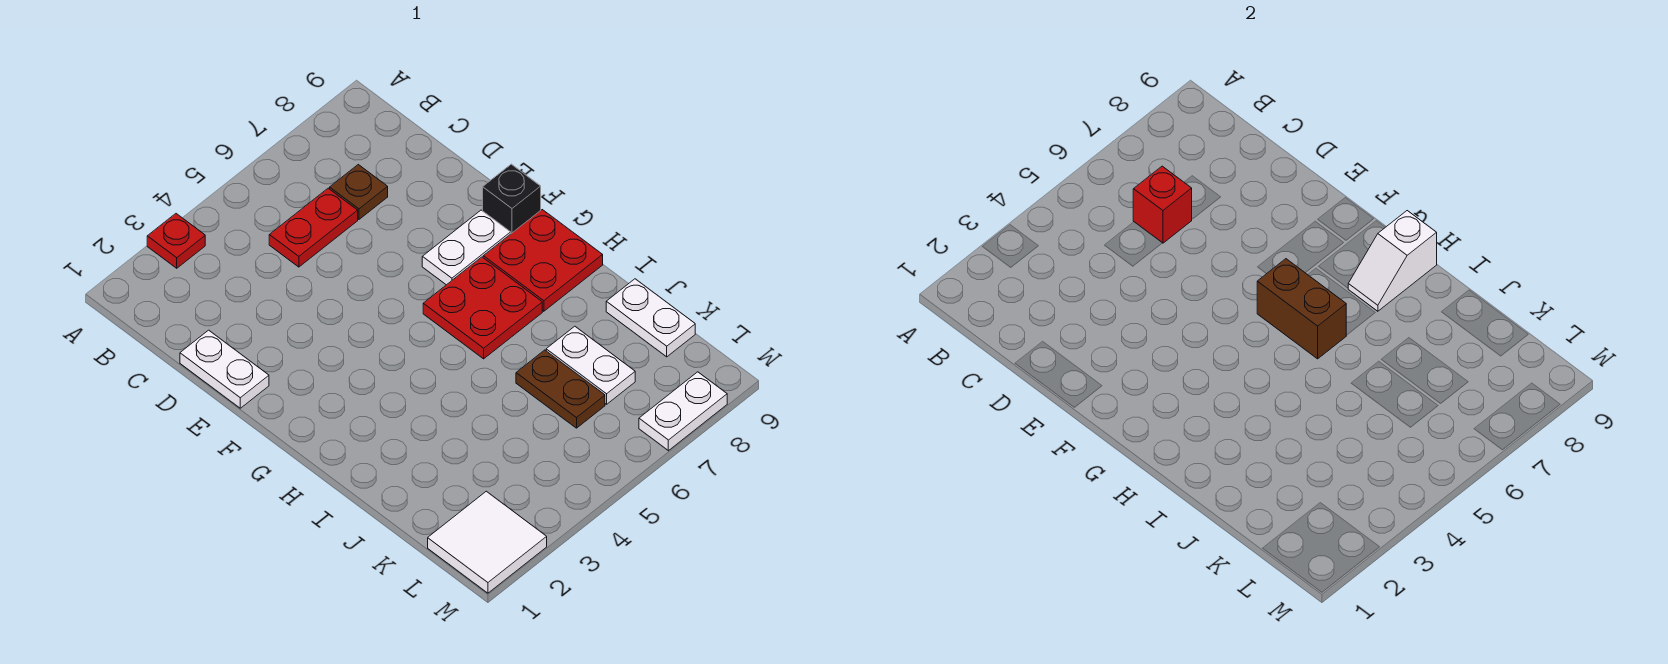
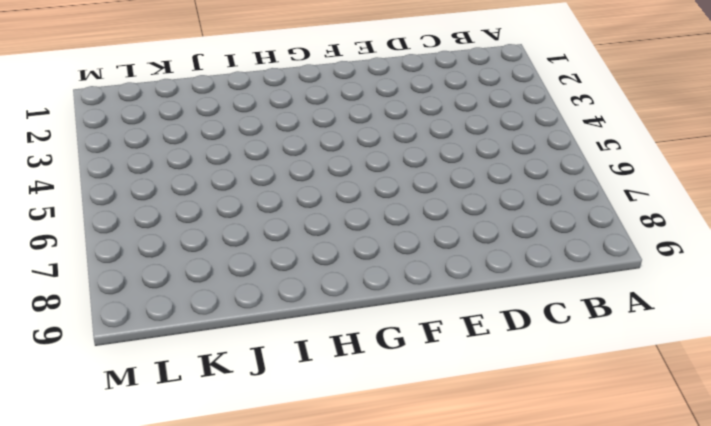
none -> red plate A3 level 1
none -> red plate C5:C6 level 1
none -> brown plate C7 level 1

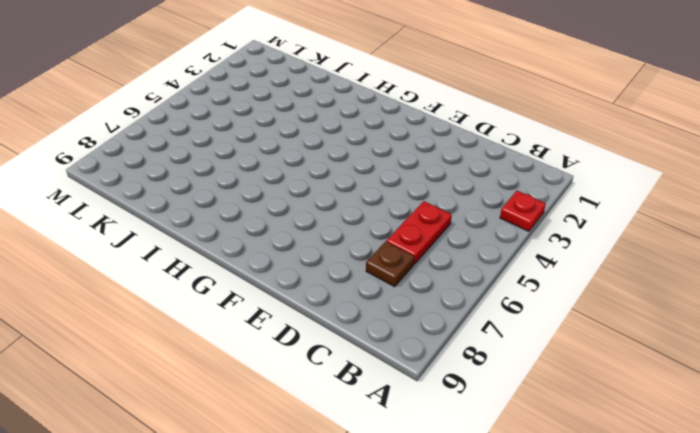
none -> white plate D1:E1 level 1
none -> white plate F7:F8 level 1
none -> black brick F9 level 1

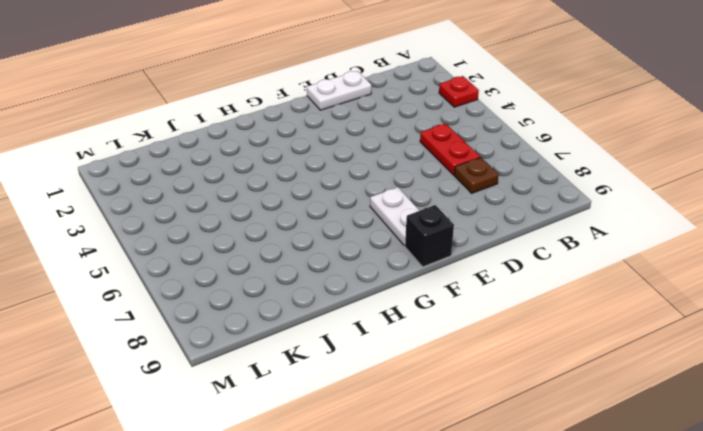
none -> red plate G6:H7 level 1
none -> red plate G8:H9 level 1
none -> brown plate J6:K6 level 1

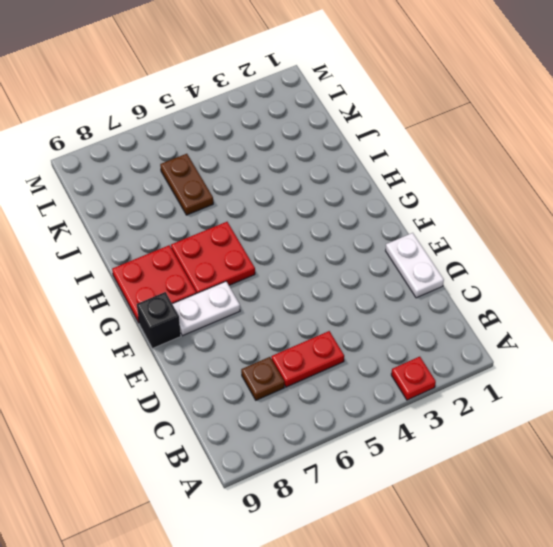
none -> white plate J7:K7 level 1
none -> white plate J9:K9 level 1
none -> white tile L1:M2 level 1

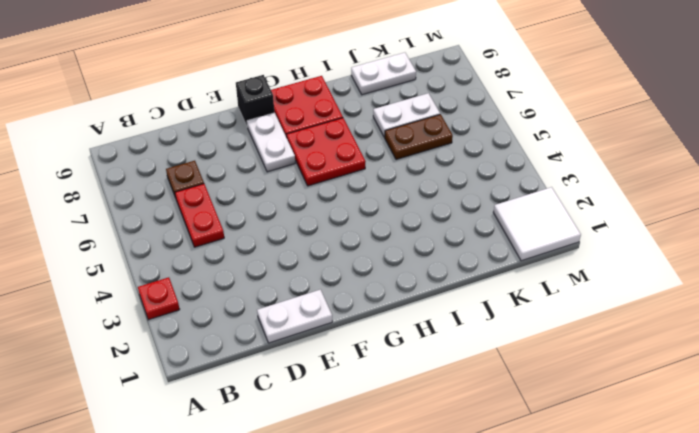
none -> white plate M7:M8 level 1
none -> red brick C6 level 2
none -> brown brick G6:H6 level 2

